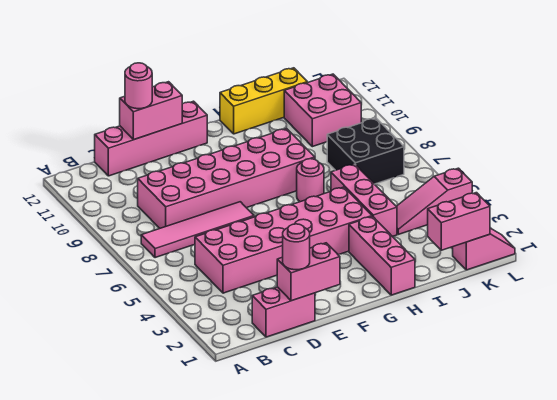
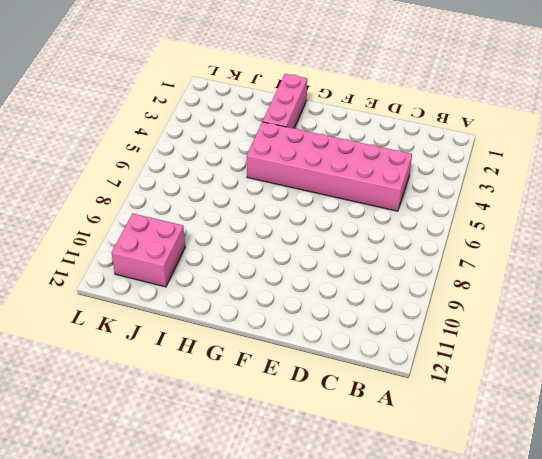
none -> pink tile B7:E7 level 1
none -> pink brick C1:D1 level 1
none -> pink brick C8:H9 level 1

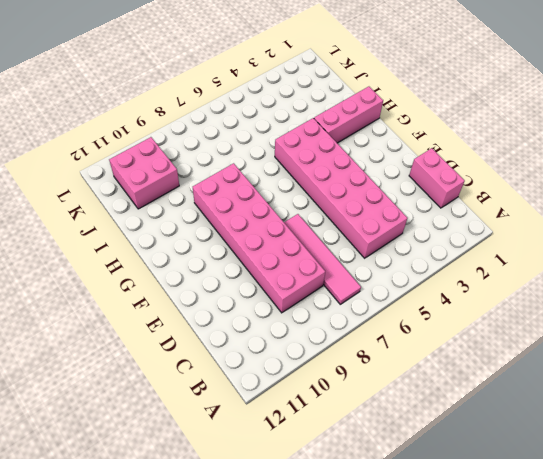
none -> pink brick C12:F12 level 1
none -> pink round brick H7 level 1
none -> yellow brick H12:J12 level 1

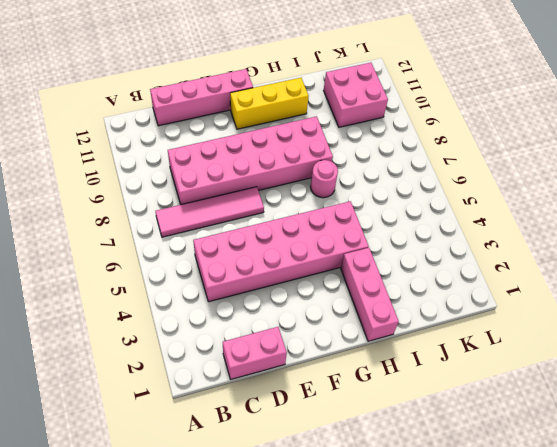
yellow brick F11:H11 level 1 -> yellow brick H12:J12 level 1
none -> pink brick I4:I6 level 1
none -> pink slope J4:L4 level 1 top L
none -> black brick J7:K8 level 1

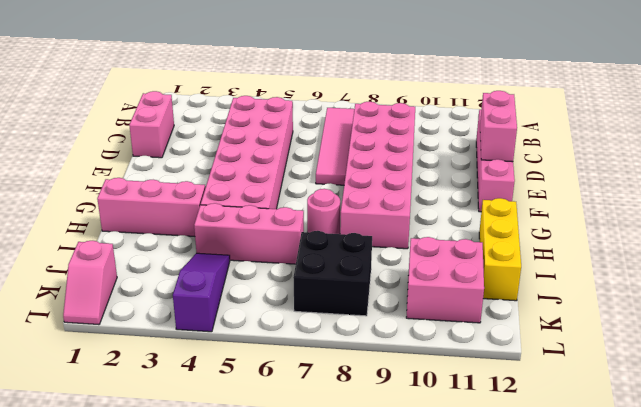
purple slope J4:L4 level 1 top L -> pink slope J4:L4 level 1 top L
none -> pink brick D1:E1 level 2
none -> pink brick J1:K1 level 2
none -> pink round brick D1 level 3

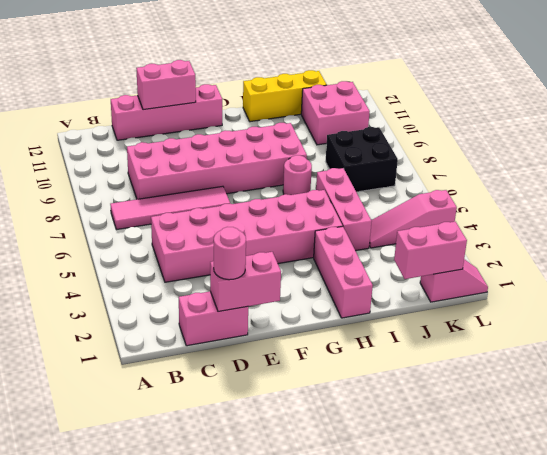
none -> pink round brick D12 level 3

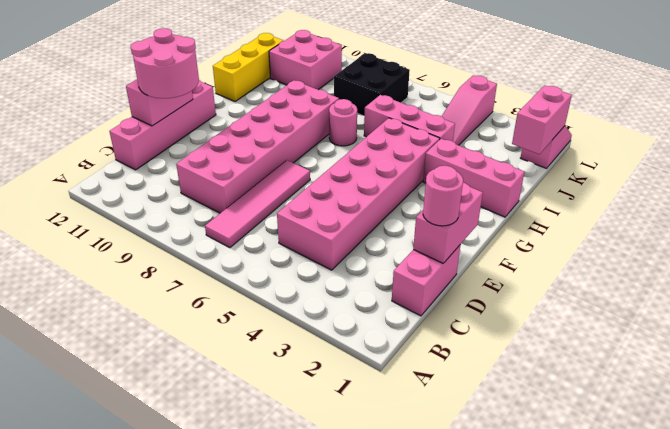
pink round brick D11:E12 level 3 -> pink round brick D12 level 3

